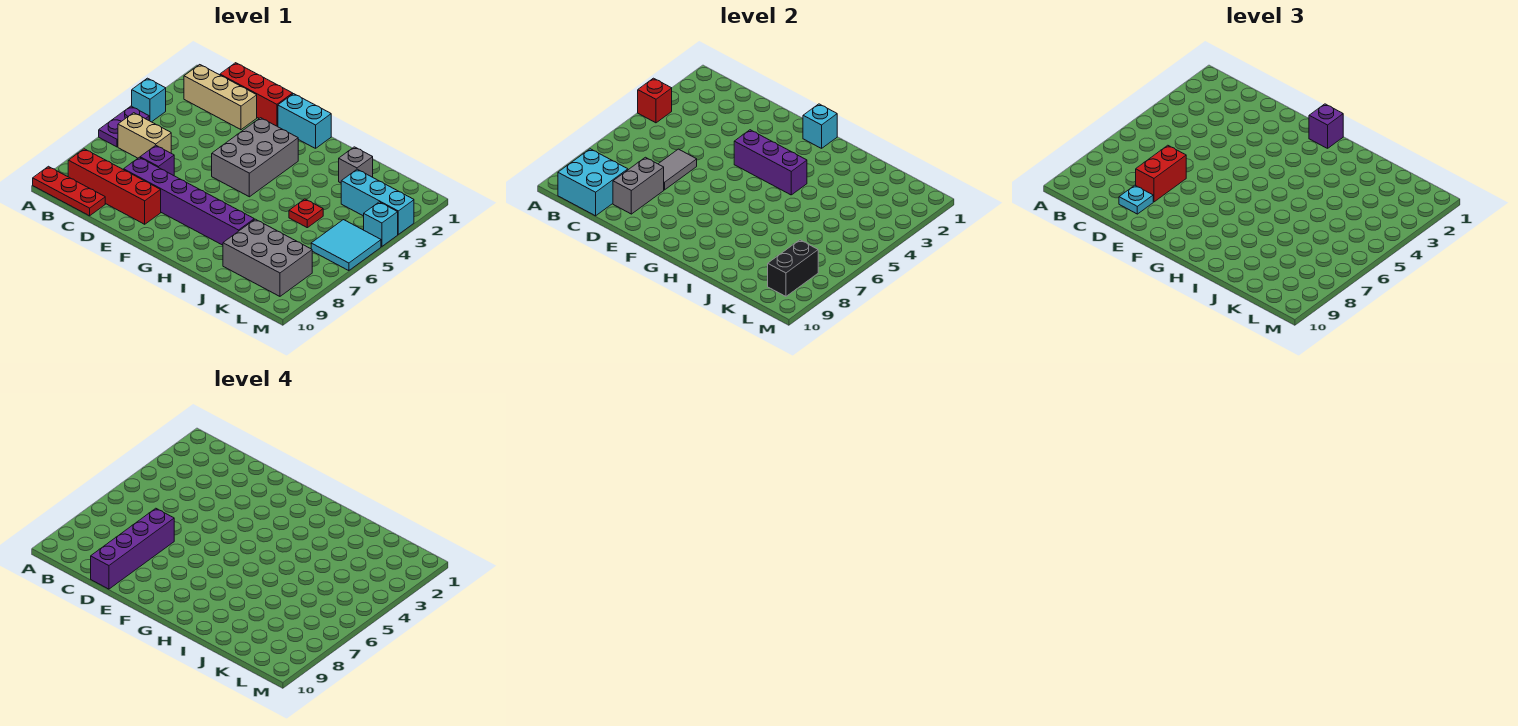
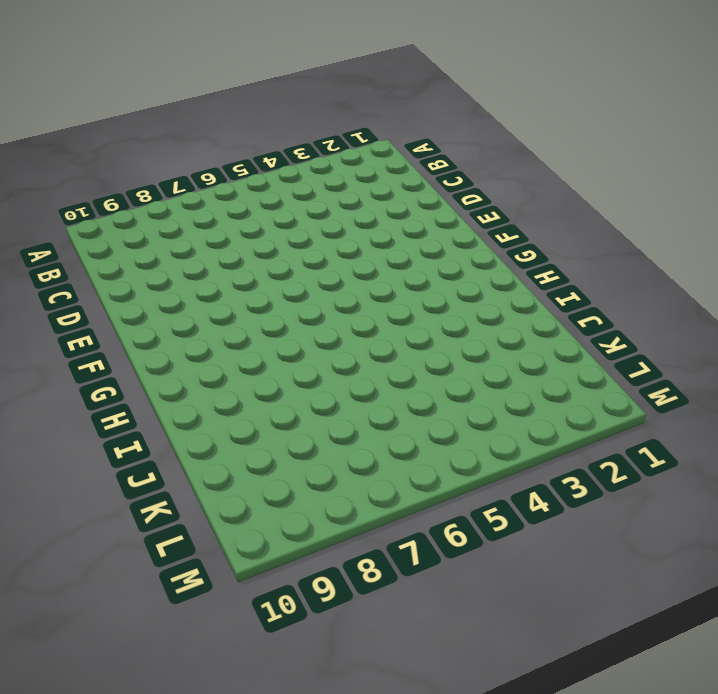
none -> cyan brick A4 level 1
none -> purple plate A5:A6 level 1
none -> red plate A10:C10 level 1

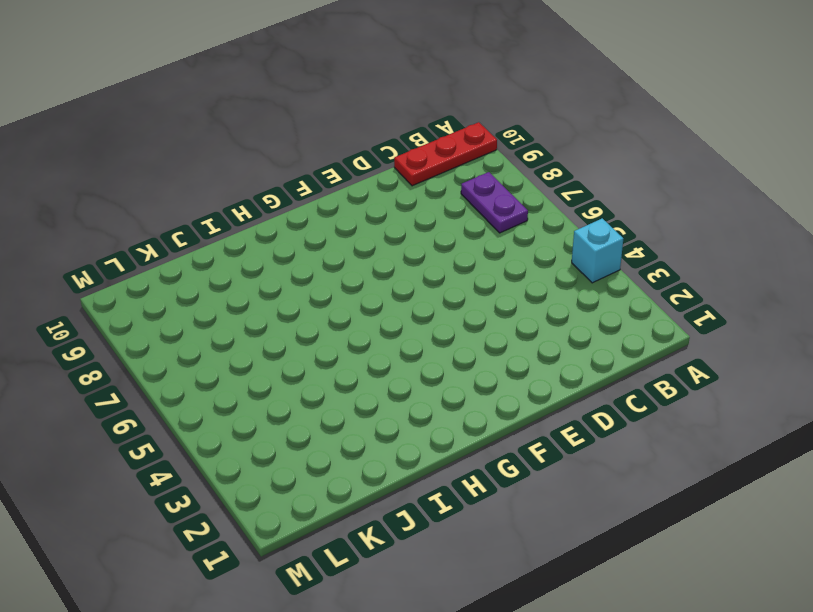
purple plate B7:B8 level 1 -> purple plate A5:A6 level 1
none -> tan brick B2:D2 level 1
none -> tan brick B6:C6 level 1
none -> red brick B9:E9 level 1

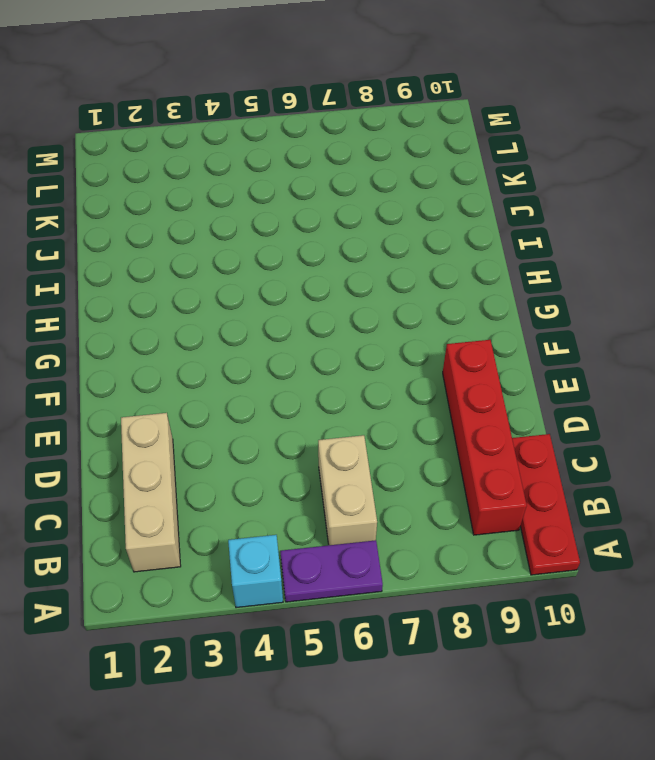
none -> red brick C1:E1 level 1
none -> purple brick D7 level 1
none -> purple brick D8:I8 level 1

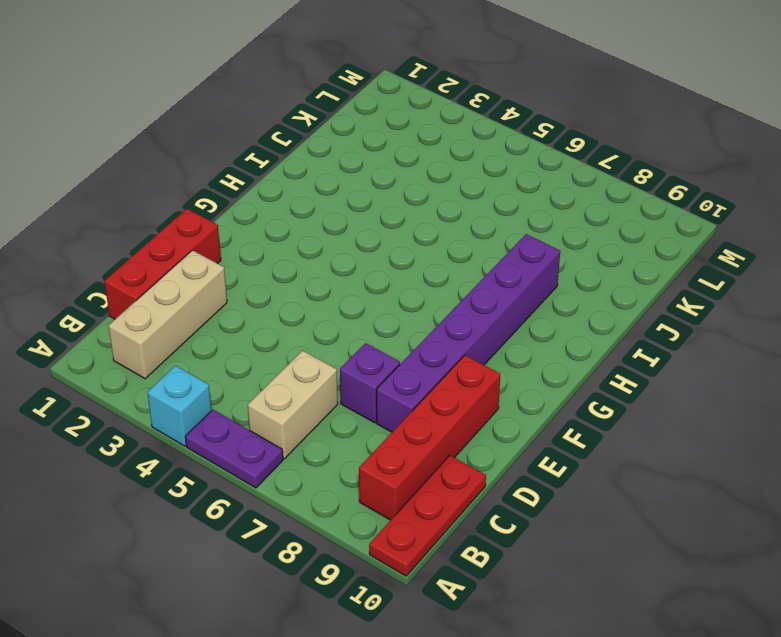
none -> cyan brick F1:G1 level 1
none -> grey brick F3:G5 level 1
none -> grey brick J2 level 1

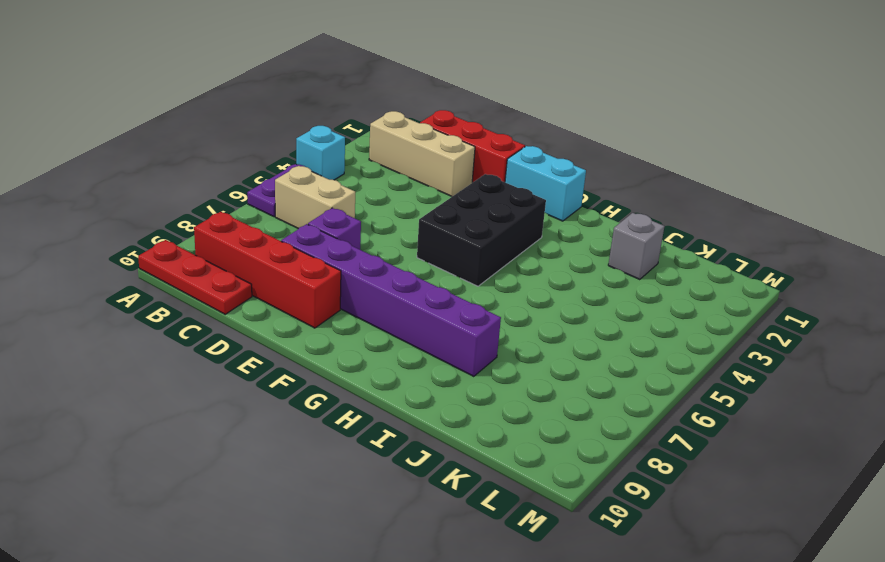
black brick F3:G5 level 1 -> grey brick F3:G5 level 1
none -> red plate J5 level 1
none -> grey brick J8:L9 level 1
none -> cyan brick K3:M3 level 1

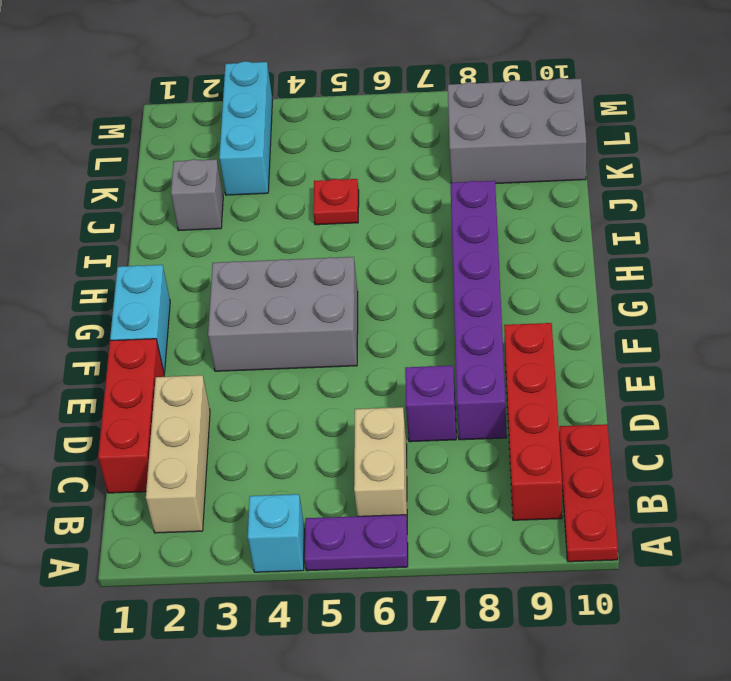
grey brick K8:L10 level 1 -> grey brick J8:L9 level 1
none -> cyan tile L5:M6 level 1
none -> cyan brick M4 level 1
none -> red brick A4 level 2

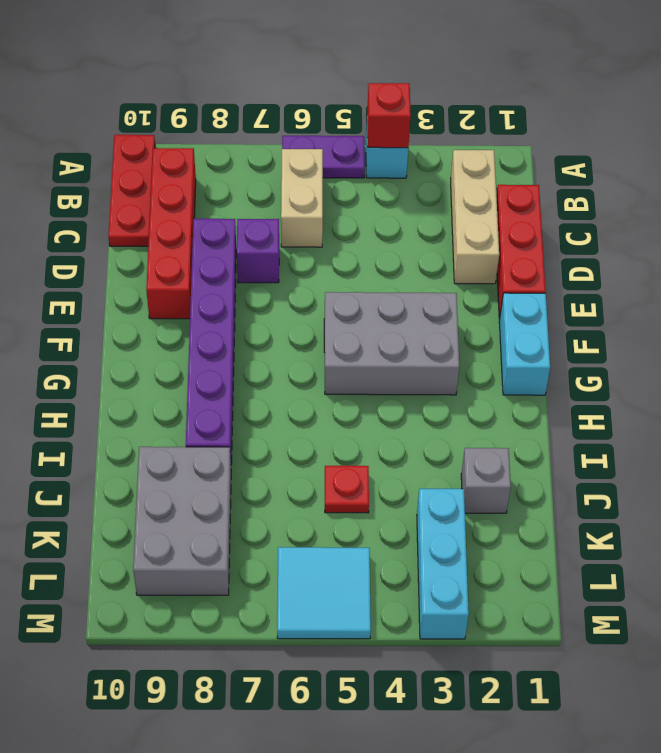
none -> cyan brick M4 level 1
none -> cyan brick B9:C10 level 2
none -> grey tile D6:D7 level 2

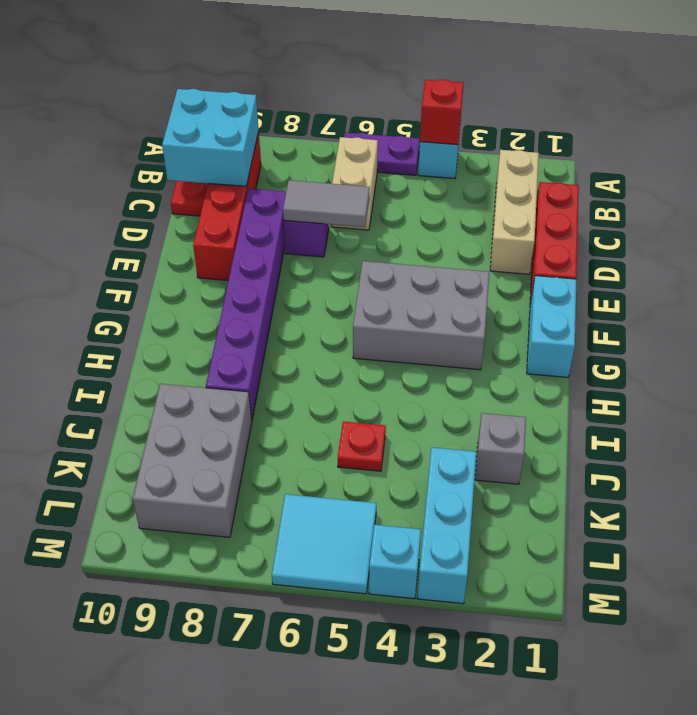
none -> grey brick D8:D9 level 2
none -> purple brick F4:H4 level 2
none -> cyan brick G1 level 2

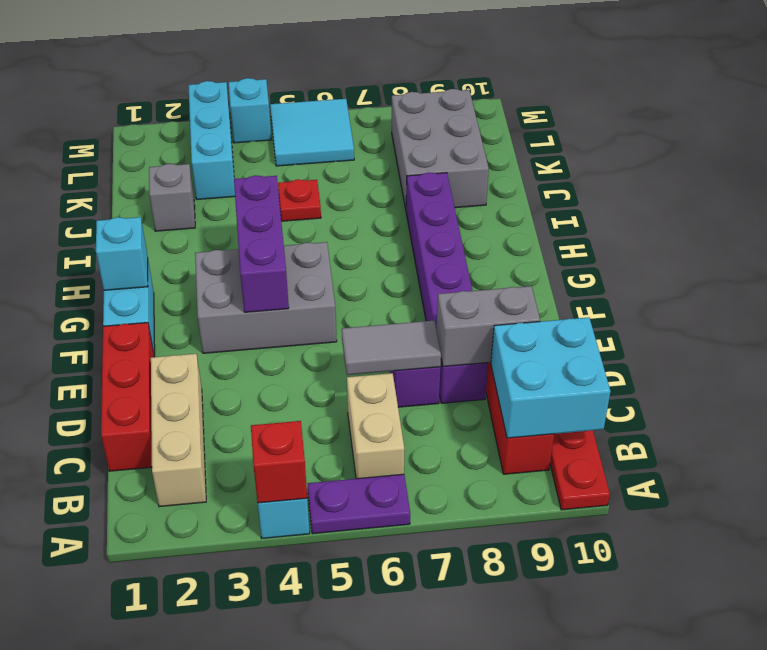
none -> black brick L8:L9 level 2
none -> red brick D7:D8 level 3
none -> cyan plate D9 level 3

